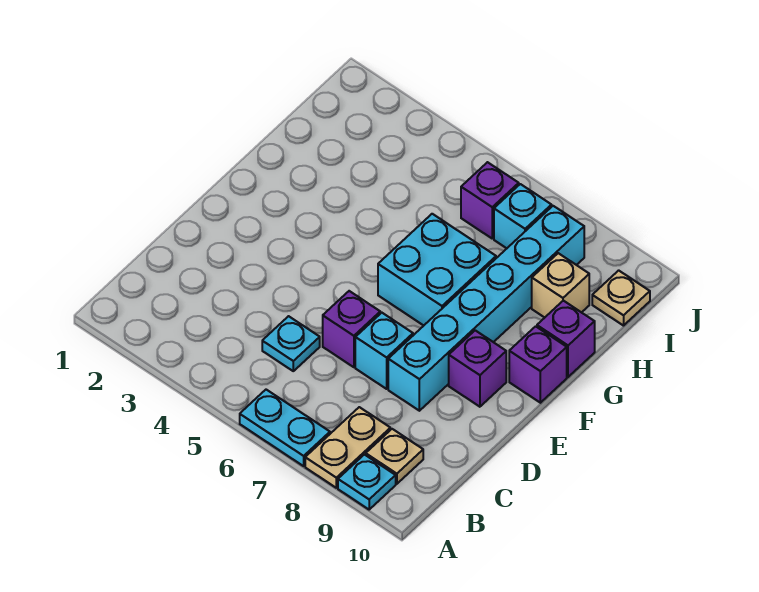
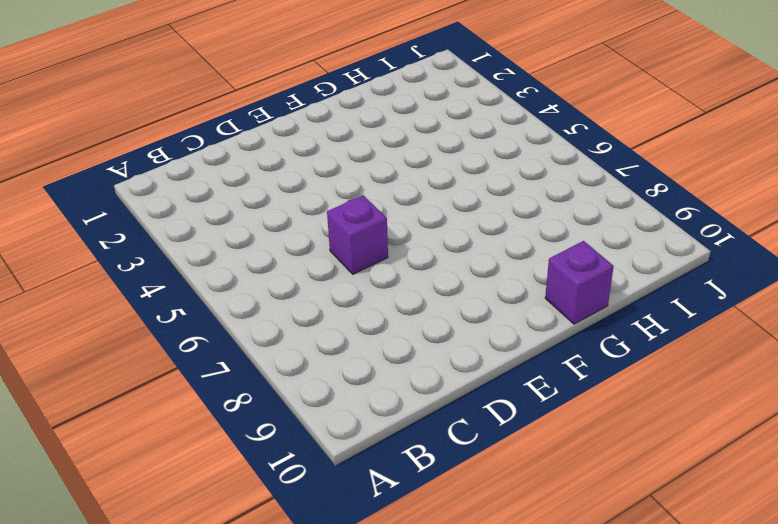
none -> cyan plate A6:A7 level 1
none -> tan plate A8:B8 level 1
none -> cyan plate A9 level 1

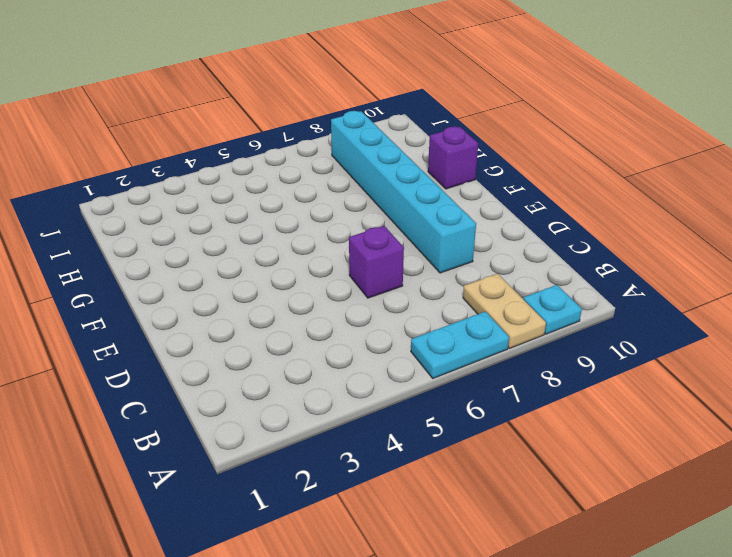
none -> tan plate B9 level 1
none -> cyan plate C5 level 1
none -> cyan brick D7 level 1

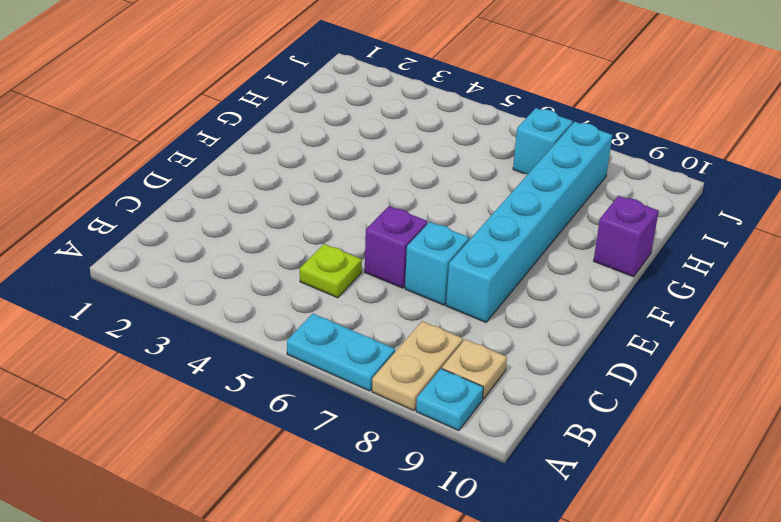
lime plate C5 level 1 -> cyan plate C5 level 1
none -> purple brick E9 level 1
none -> cyan brick F6:G7 level 1
none -> purple brick F10 level 1

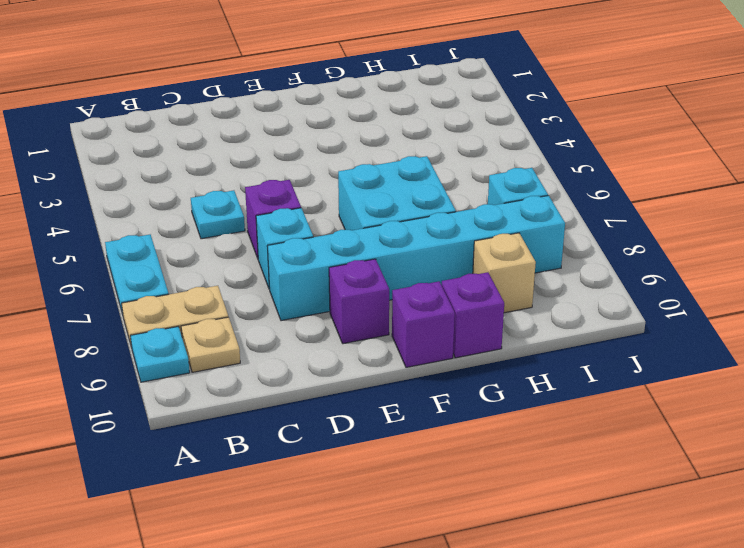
none -> purple brick I6 level 1
none -> tan plate I10 level 1

